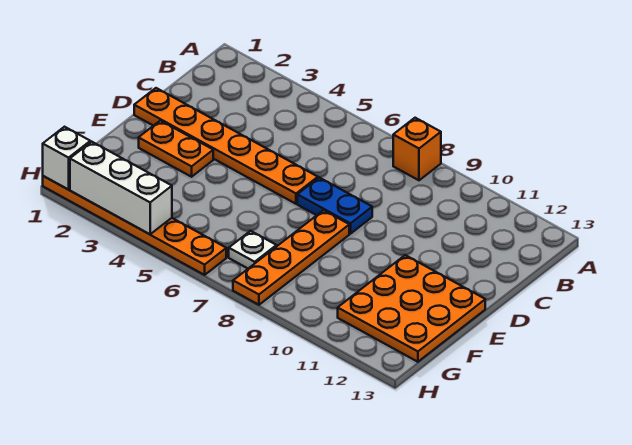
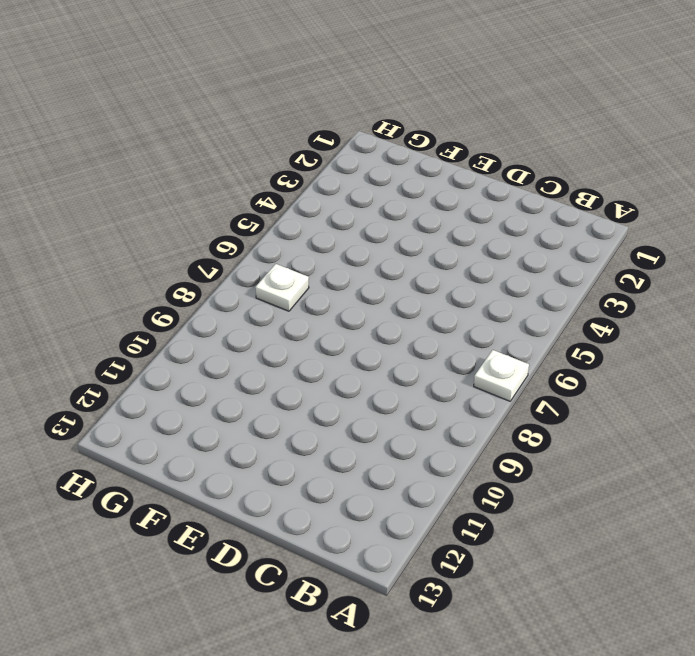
white plate A7 level 1 -> none
none -> orange brick A8 level 1
none -> orange plate D1:D6 level 1

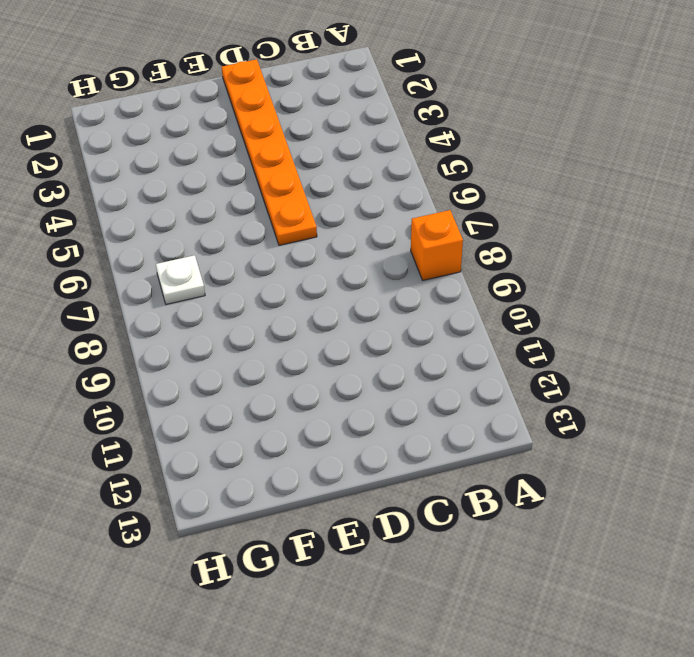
none -> blue plate D7:D8 level 1
none -> orange plate E2:E3 level 1

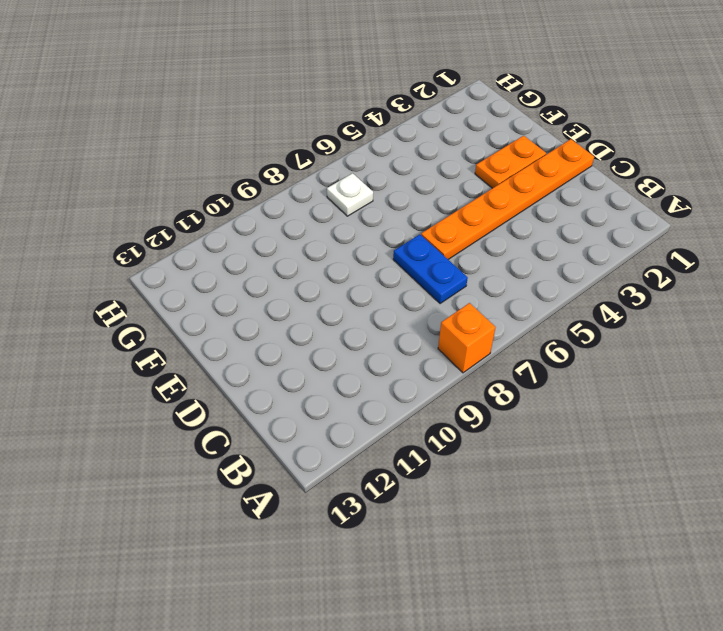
blue plate C7:D7 level 1 -> blue plate D7:D8 level 1
none -> orange plate E8:H8 level 1
none -> orange plate E11:G13 level 1

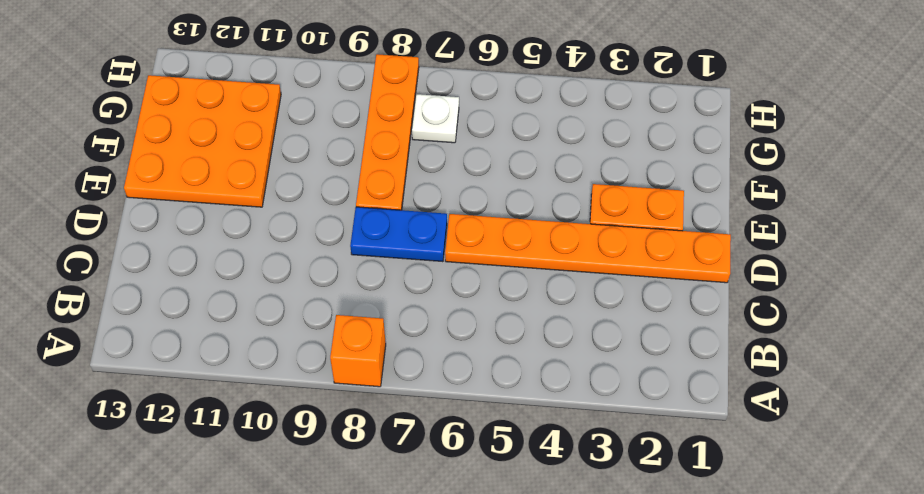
none -> orange plate H1:H6 level 1
none -> white brick H1 level 2

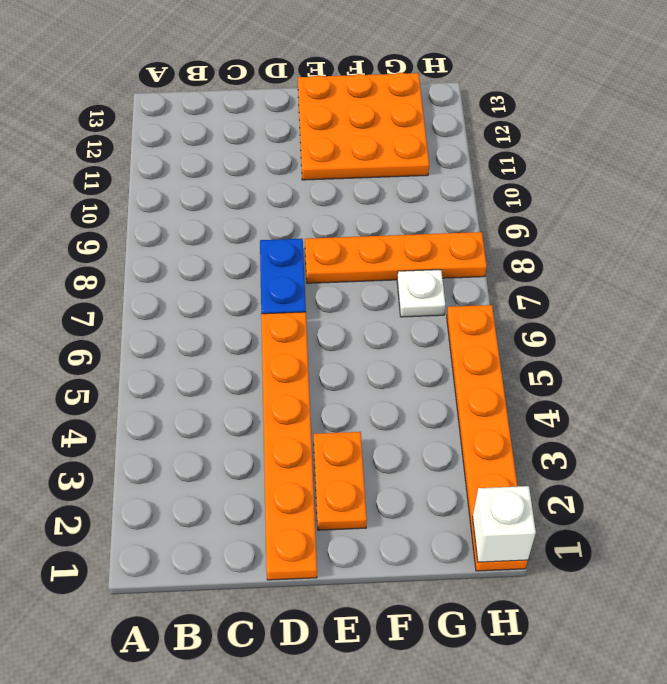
none -> orange brick A8 level 1
none -> white brick H2:H4 level 2

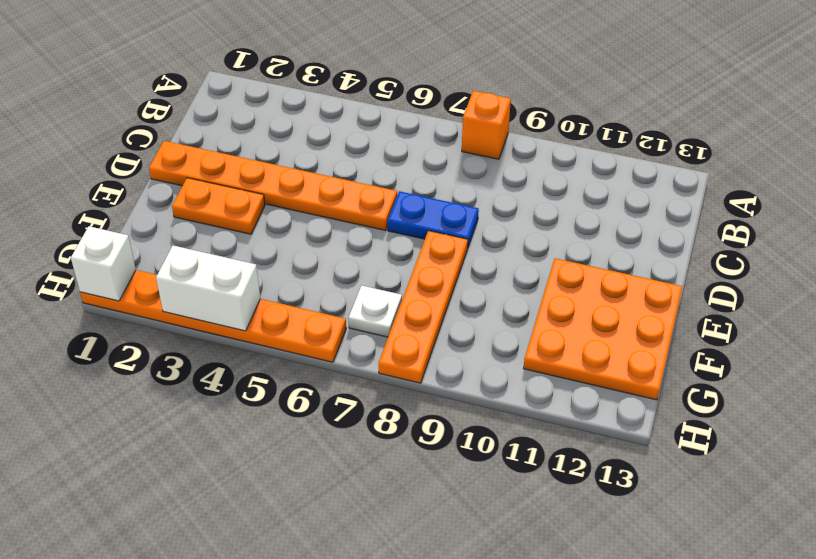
white brick H3:H4 level 2 -> white brick H2:H4 level 2

